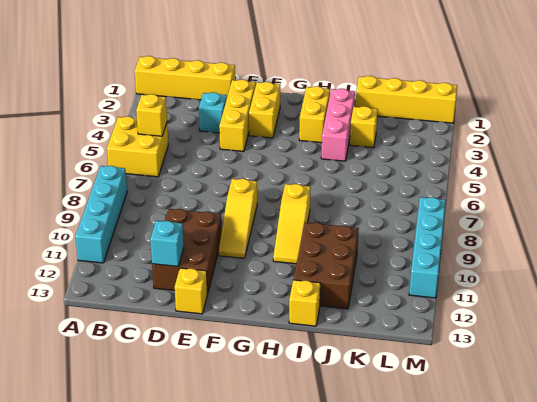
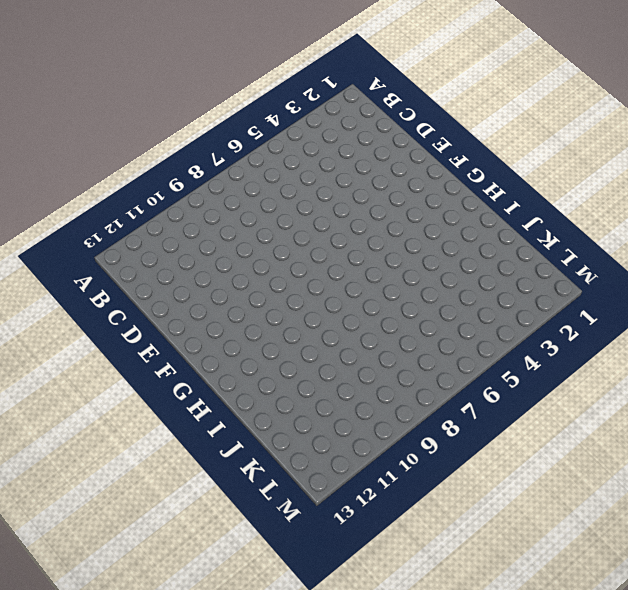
none -> yellow brick A1:D1 level 1
none -> yellow brick A5:B6 level 1
none -> cyan brick A8:A11 level 1

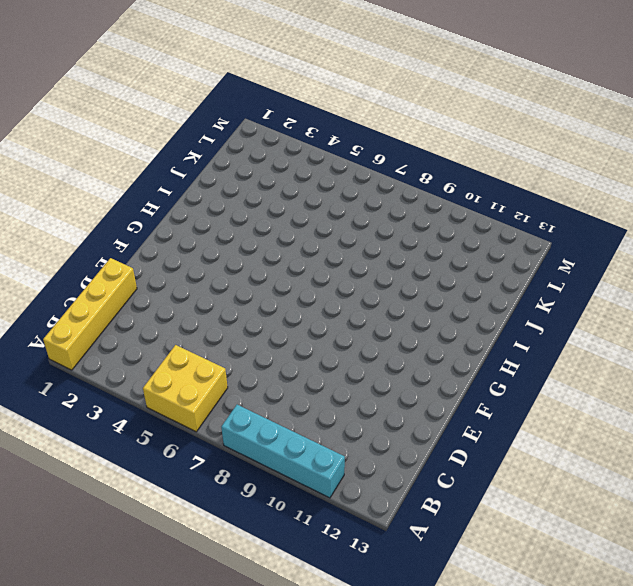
none -> cyan brick D3 level 1
none -> brown brick D10:E12 level 1
none -> yellow brick E2:E4 level 1

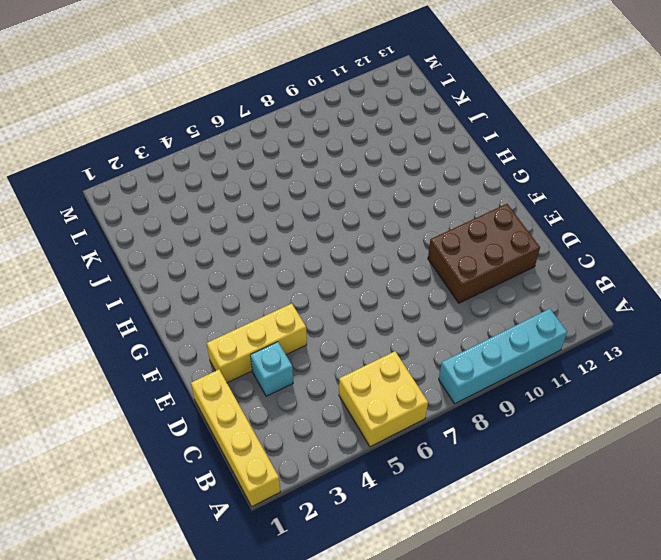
none -> yellow brick E13 level 1
none -> yellow brick F2:F3 level 1
none -> yellow slope F8:F10 level 1 top 8

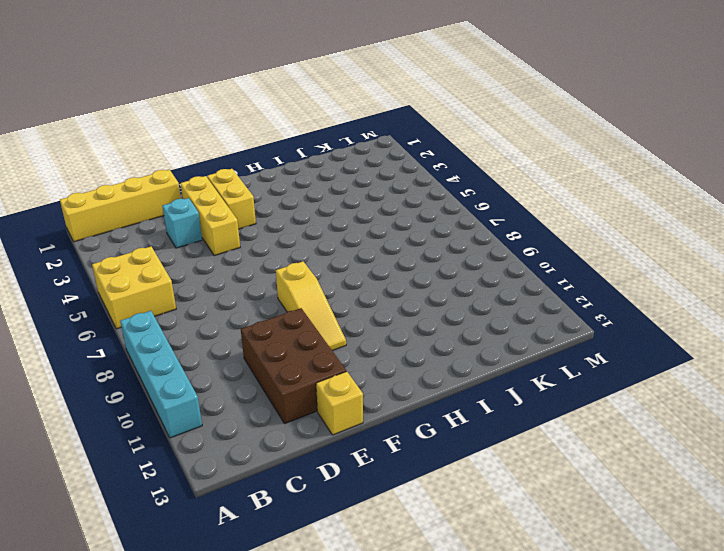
none -> yellow brick H2:H3 level 1
none -> yellow slope H8:H10 level 1 top 8
none -> pink brick I2:I4 level 1

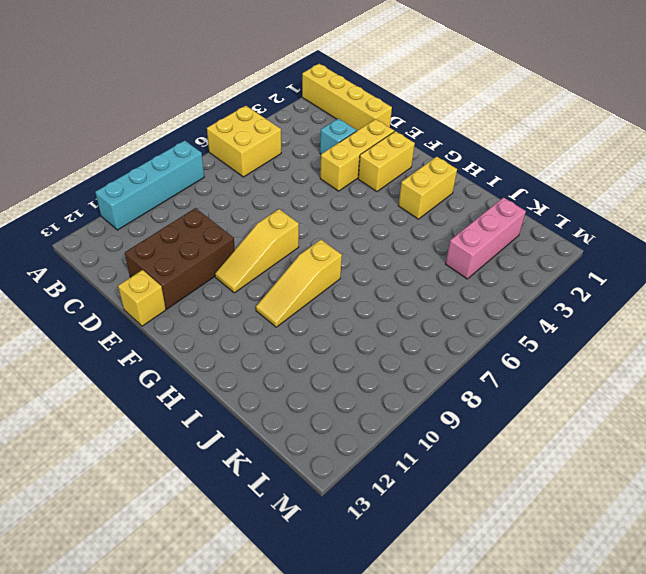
pink brick K2:K4 level 1 -> pink brick I2:I4 level 1
none -> brown brick I10:J12 level 1
none -> yellow brick I13 level 1
none -> yellow brick J1:M1 level 1

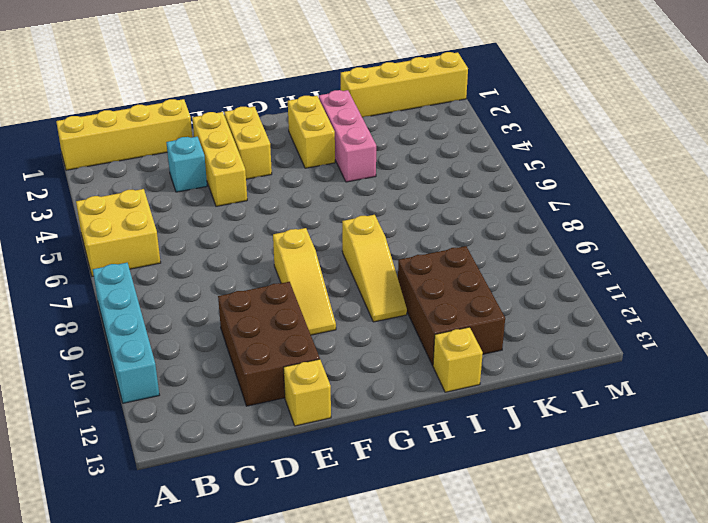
none -> yellow brick J3 level 1
none -> cyan brick M8:M11 level 1
none -> yellow brick B5 level 2

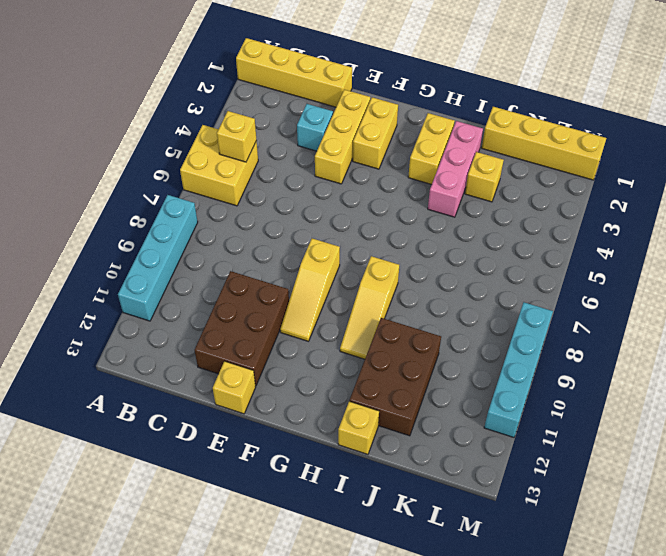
none -> cyan brick D12 level 2

